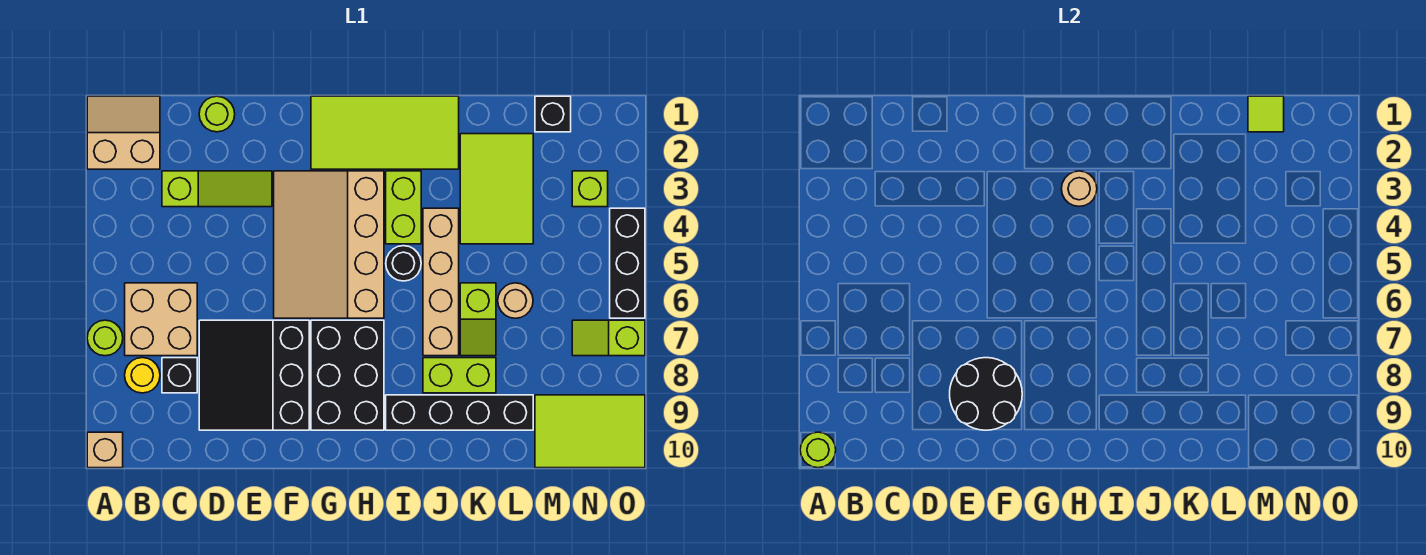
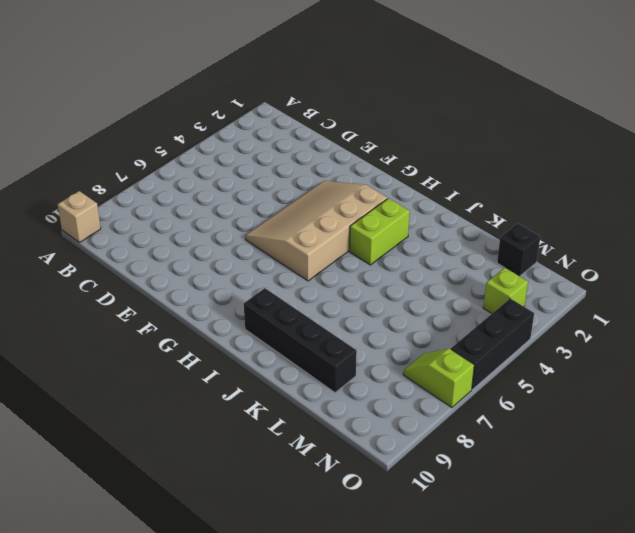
none -> tan slope A1:B2 level 1 top 2
none -> lime round brick A7 level 1
none -> tan brick B6:C7 level 1

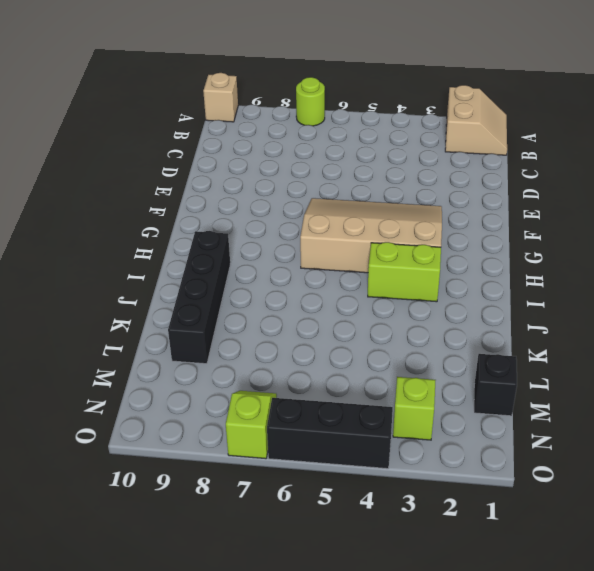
none -> tan brick B6:C7 level 1
none -> yellow round brick B8 level 1
none -> lime slope C3:E3 level 1 top C

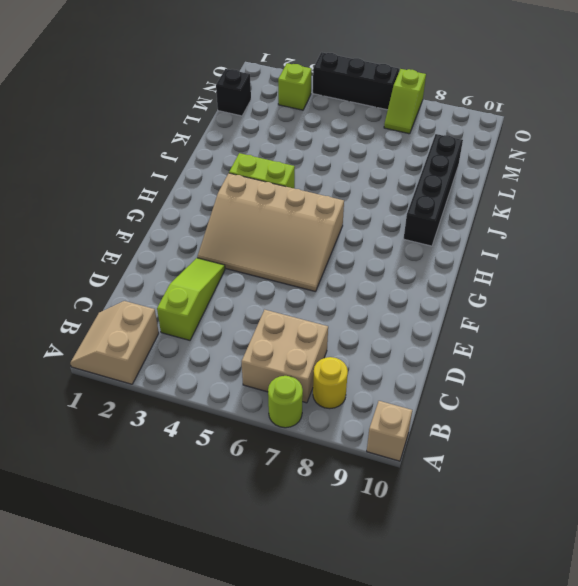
none -> black brick C8 level 1
none -> lime round brick D1 level 1
none -> black slope D7:F9 level 1 top F

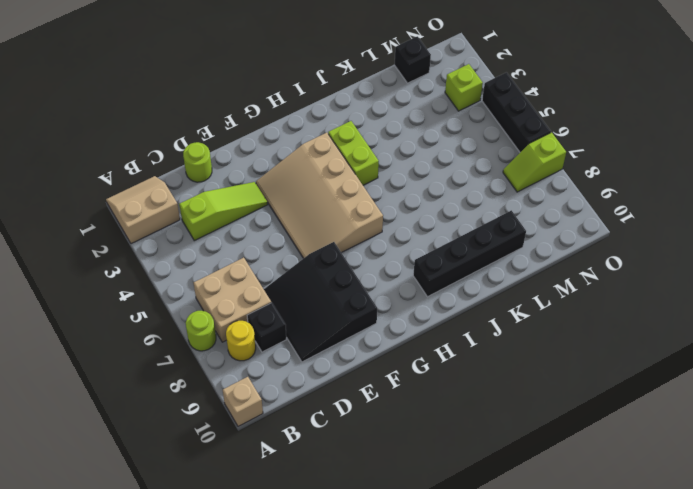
none -> lime tile G1:J2 level 1
none -> black brick G7:H9 level 1
none -> black round brick I5 level 1

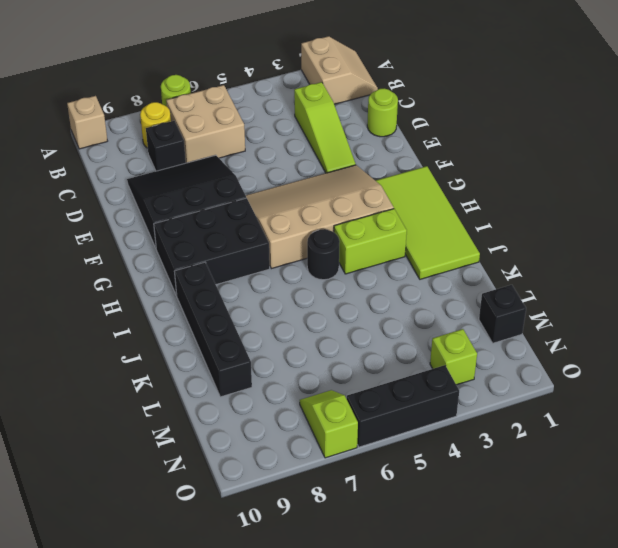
none -> tan brick J4:J7 level 1
none -> lime brick J8:K8 level 1
none -> lime tile K2:L4 level 1

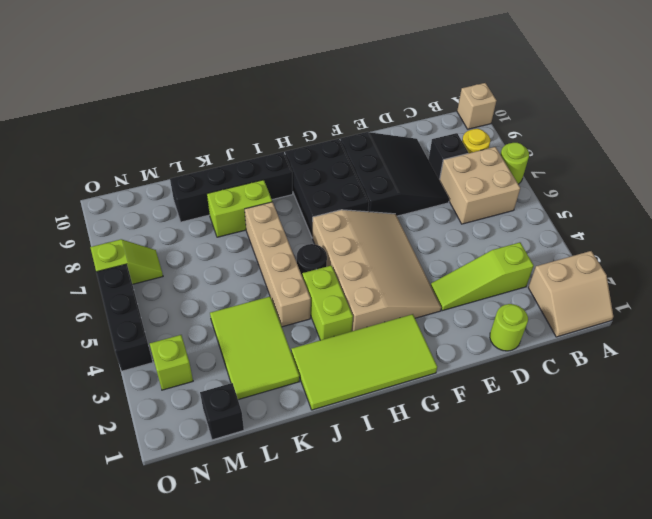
none -> lime slope K6:K7 level 1 top 6
none -> tan round brick L6 level 1
none -> lime tile M9:O10 level 1

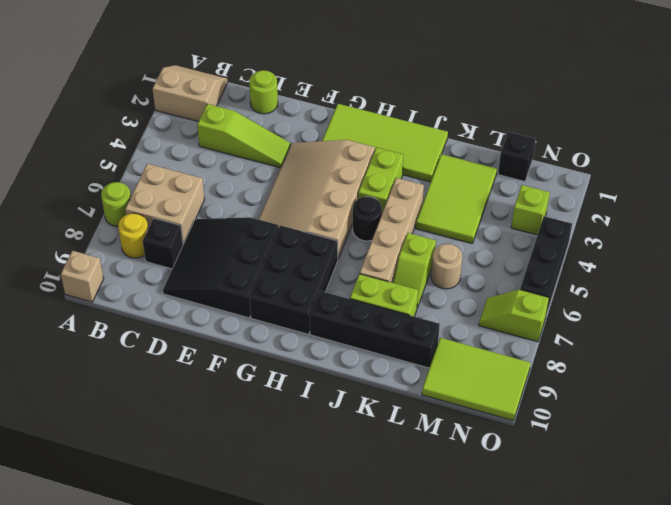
none -> lime round brick A10 level 2
none -> black round brick E8:F9 level 2
none -> tan round brick H3 level 2

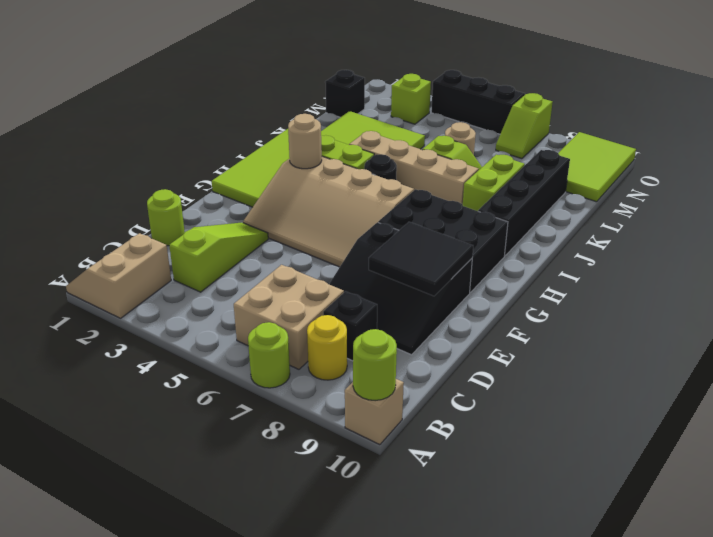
black tile E8:F9 level 2 -> black round brick E8:F9 level 2
none -> lime tile M1 level 2

